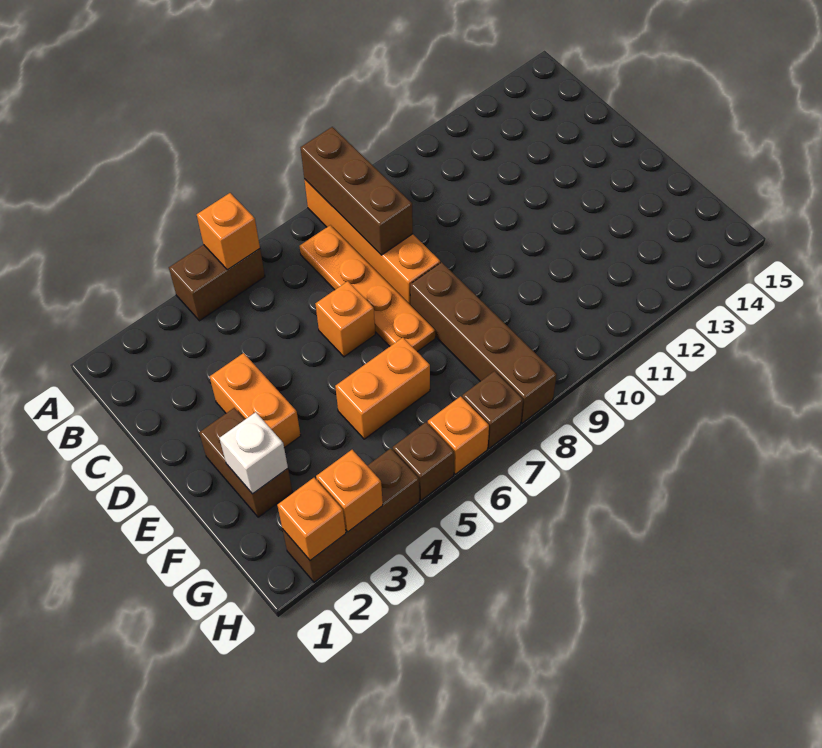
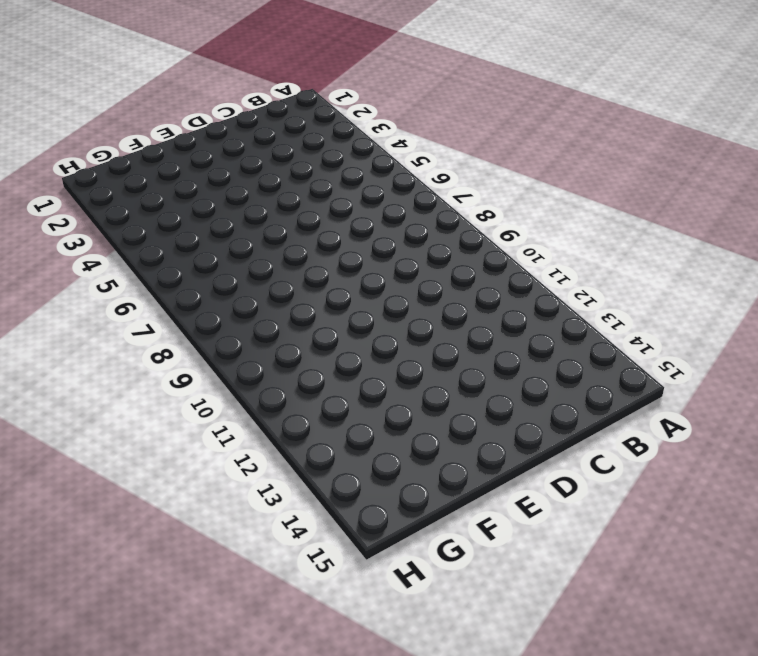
none -> brown brick A4:A5 level 1
none -> orange brick A8:D8 level 1
none -> orange plate B7:E7 level 1

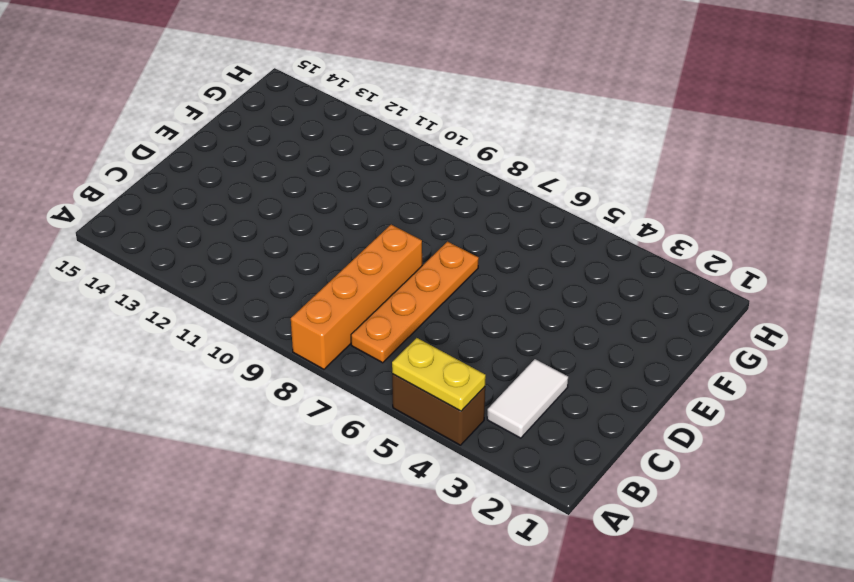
yellow plate A4:A5 level 2 -> orange brick A5 level 2
white tile B3:C3 level 1 -> none
none -> orange brick D3:E3 level 1
none -> orange brick D6 level 1
none -> brown brick E2:F2 level 1

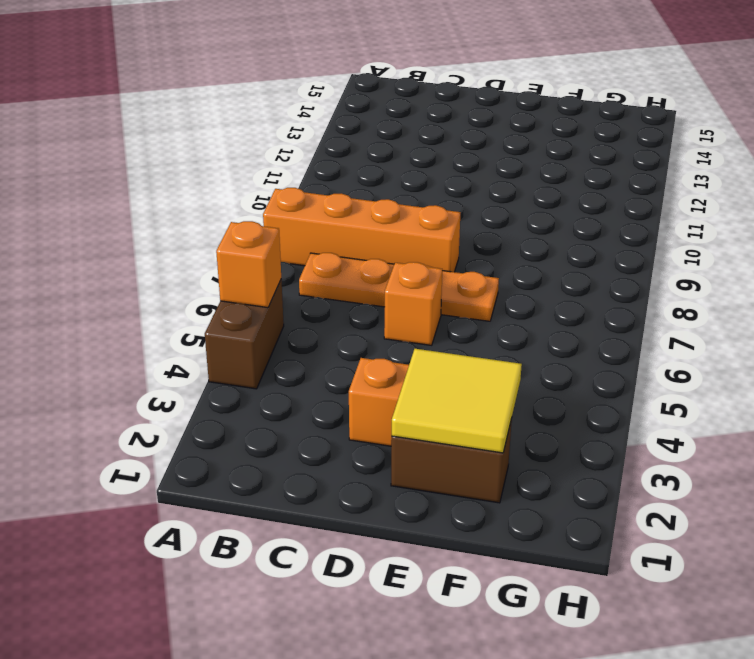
yellow tile E2:F3 level 2 -> white brick F2 level 2
none -> brown brick E8:H8 level 1
none -> orange brick F5:F6 level 1
none -> brown brick H2:H4 level 1

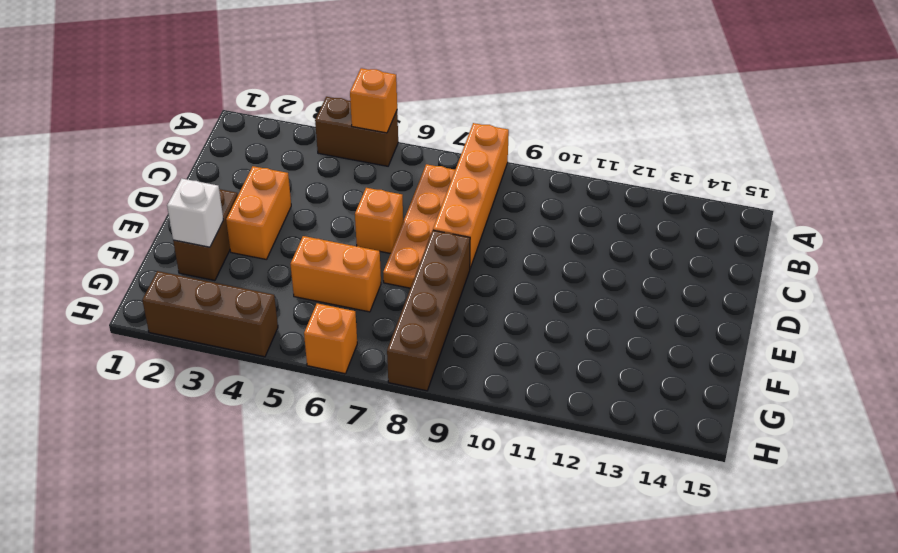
none -> brown brick H5 level 1
none -> brown brick H7 level 1
none -> brown brick A8:C8 level 2

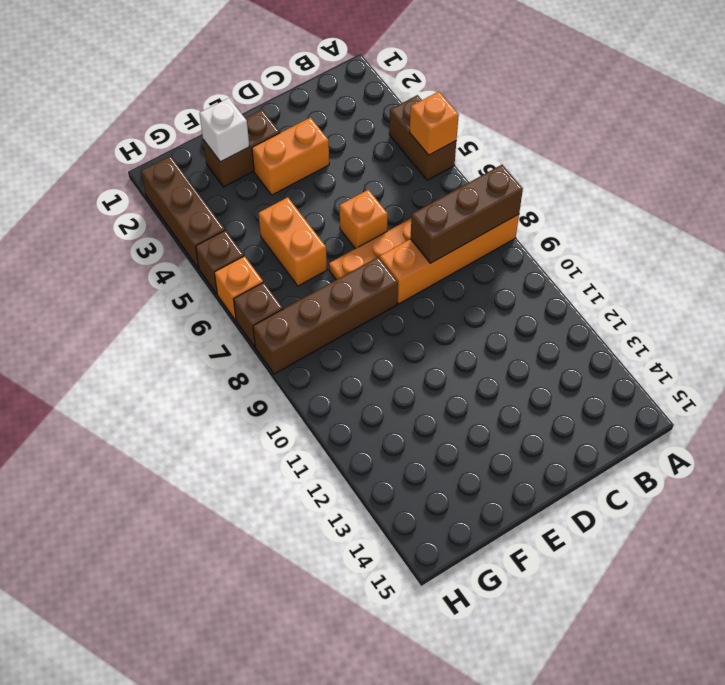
none -> orange brick H2 level 2
none -> orange brick H3 level 2

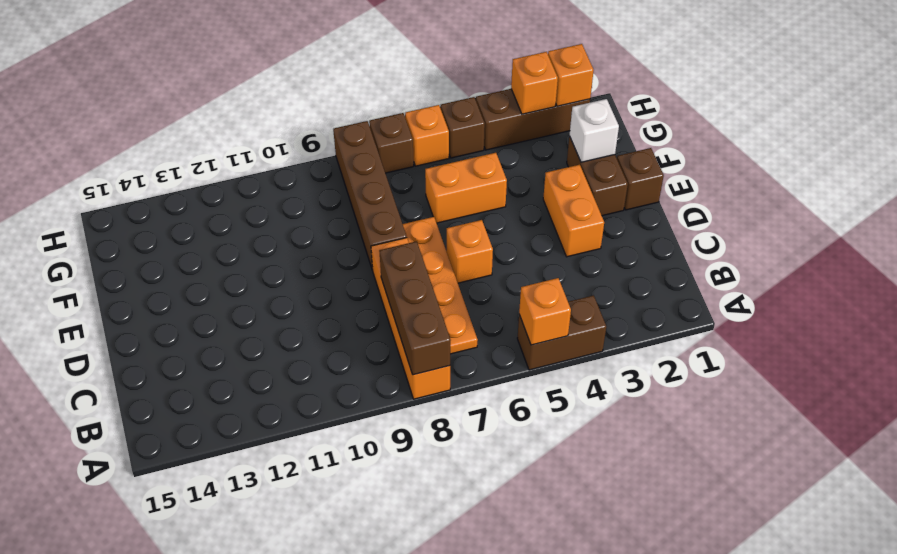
brown brick E1 level 1 -> none

